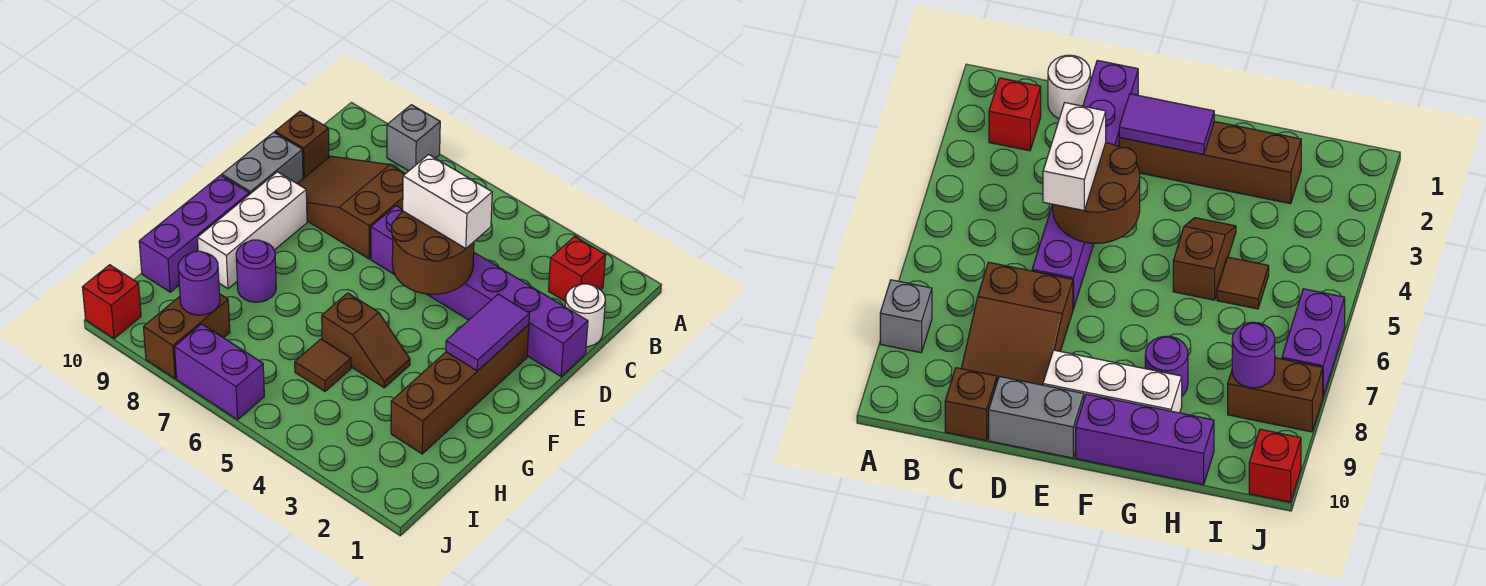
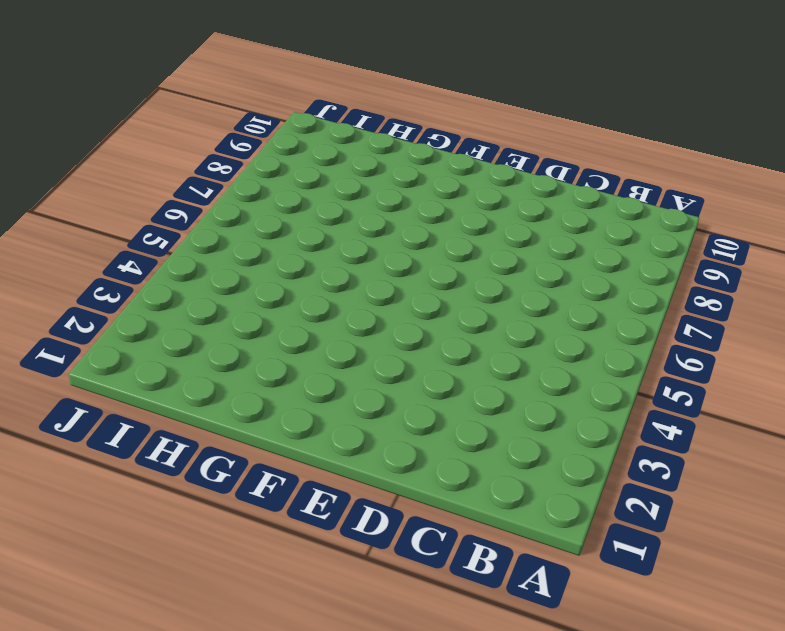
none -> grey brick A8 level 1
none -> red brick B2 level 1
none -> white round brick C1 level 1

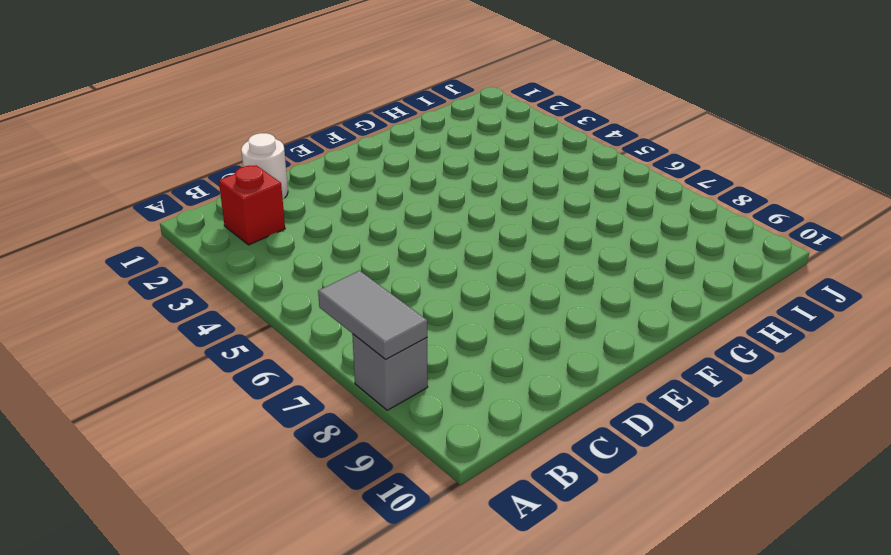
grey tile A7:A8 level 2 -> none
none -> brown slope C7:D9 level 1 top 7
none -> brown brick C10 level 1
none -> purple brick D1:D6 level 1

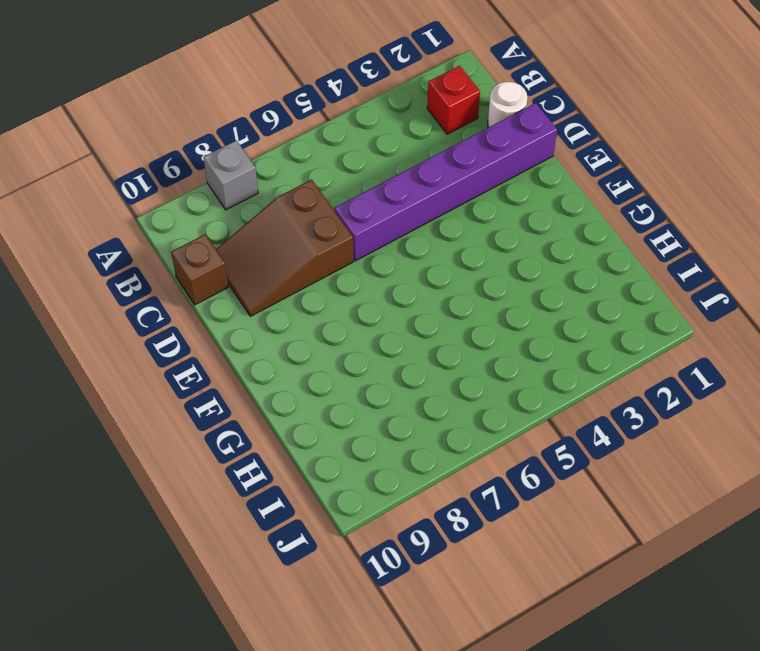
none -> grey brick D10:E10 level 1
none -> brown brick E2:H2 level 1
none -> white brick E9:G9 level 1

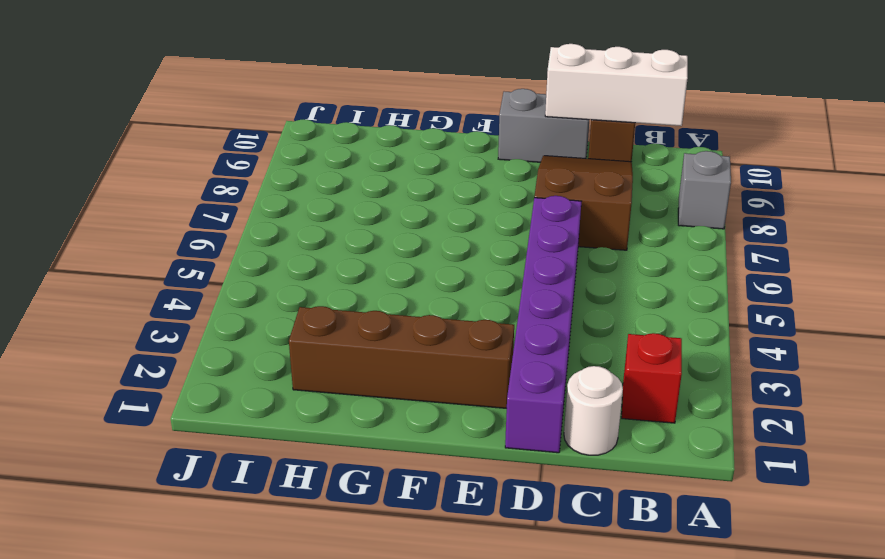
white brick B10:D10 level 2 -> white brick E9:G9 level 1
none -> purple brick F10:H10 level 1
none -> brown slope G4:G5 level 1 top 5
none -> purple round brick G8 level 1

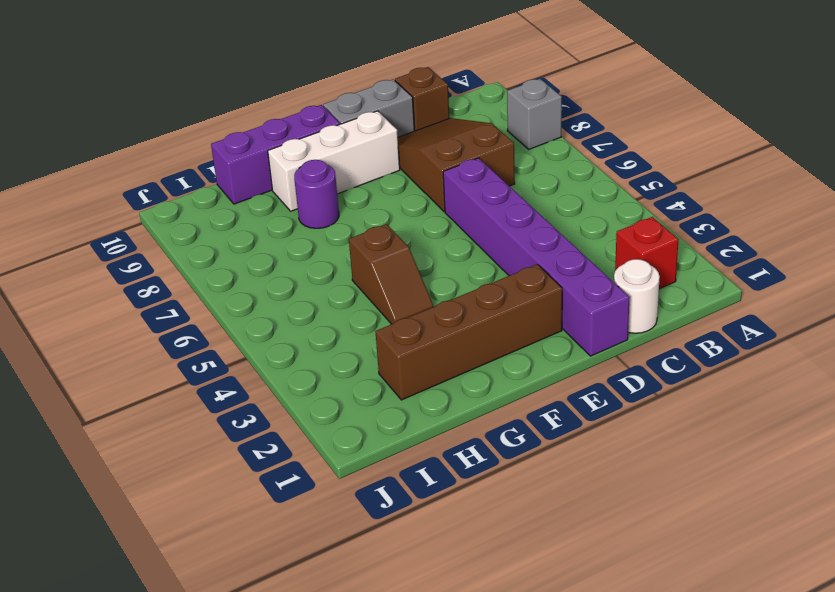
none -> brown tile H5 level 1
none -> brown brick I8:J8 level 1
none -> purple brick J6:J7 level 1

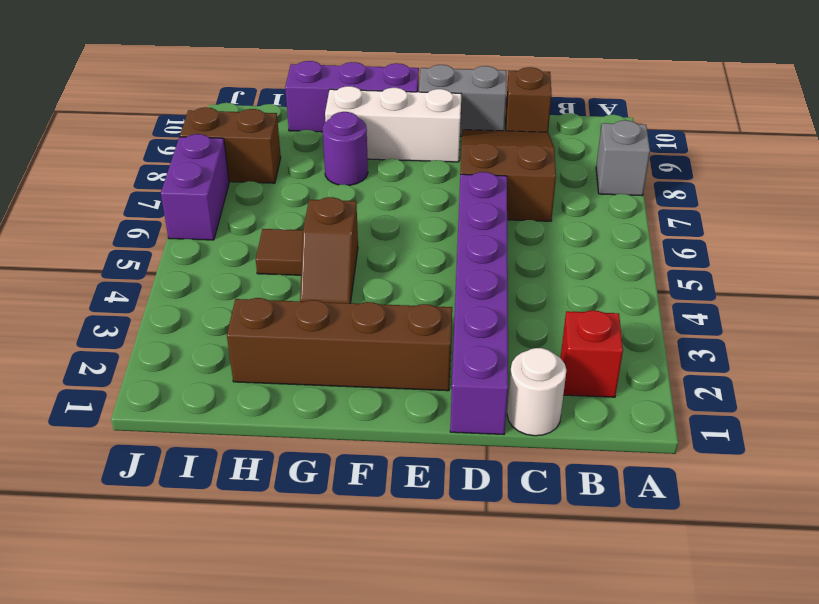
none -> red brick J10 level 1
none -> brown round brick D4:E5 level 2
none -> purple tile E2:F2 level 2

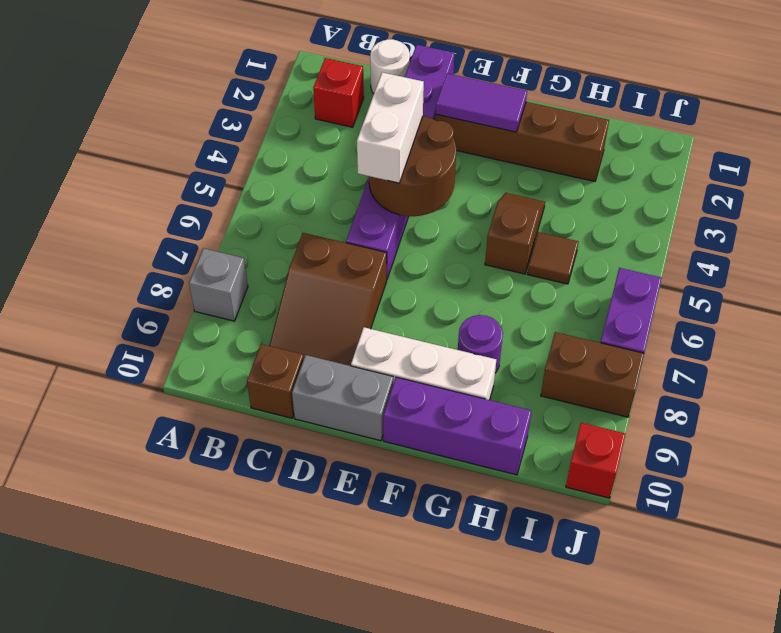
none -> purple round brick I8 level 2

